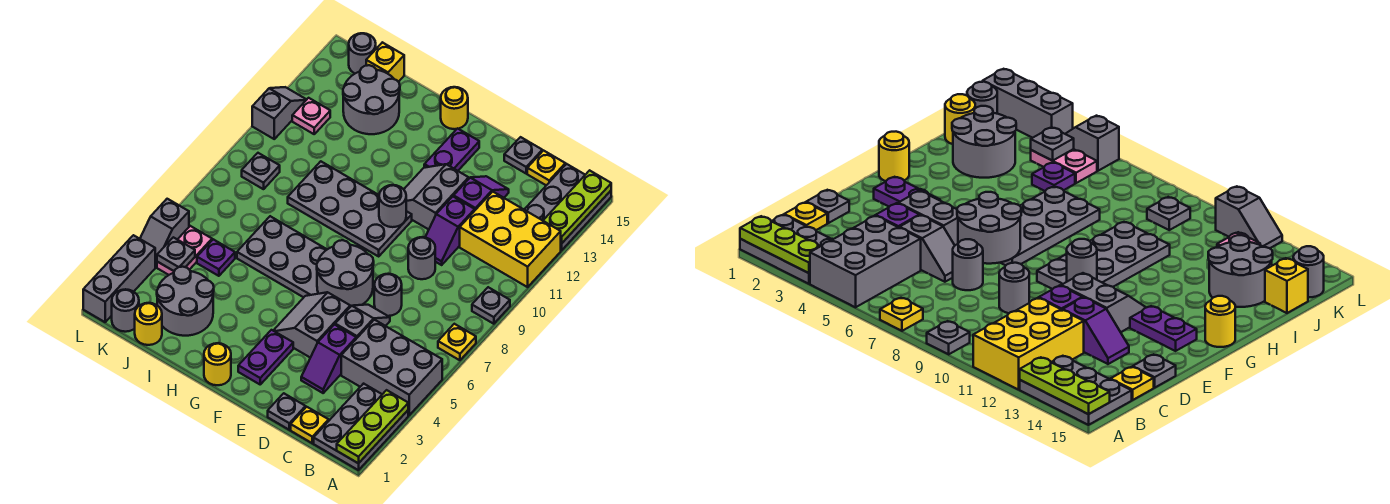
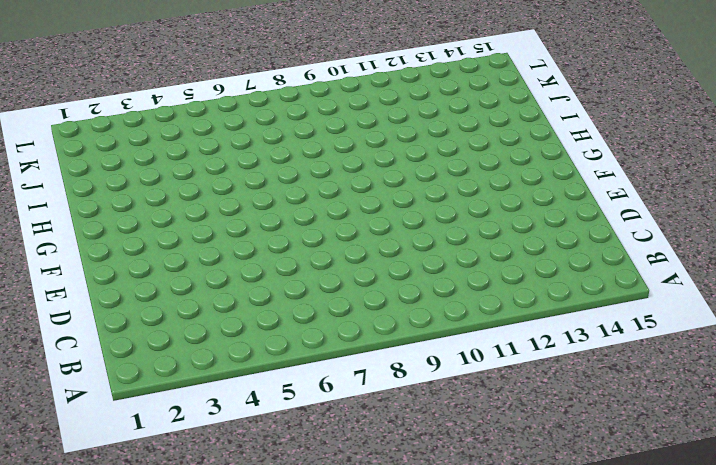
none -> grey plate A1:B3 level 1
none -> grey brick A4:C5 level 1
none -> yellow plate A7 level 1
none -> grey plate A9 level 1

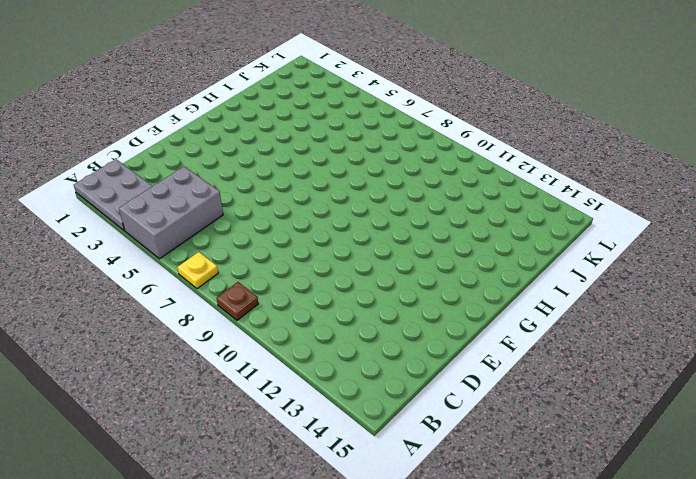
brown plate A9 level 1 -> grey plate A9 level 1
none -> yellow brick A11:C12 level 1
none -> grey plate A13:B15 level 1
none -> yellow plate C1 level 1
none -> yellow plate C15 level 1

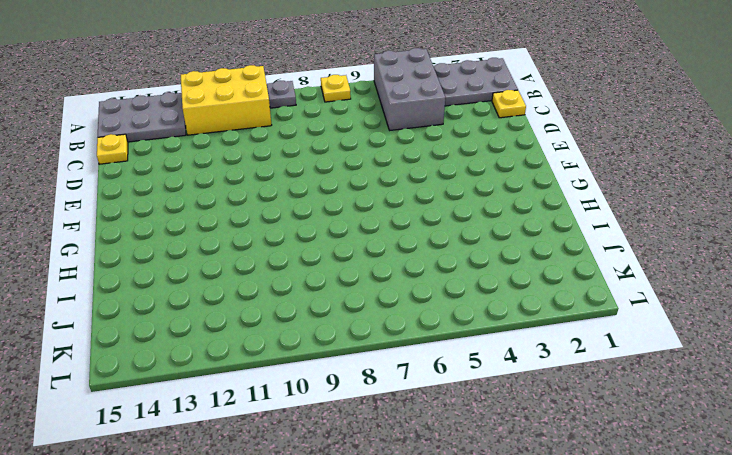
yellow brick A10:B12 level 1 -> yellow brick A11:C12 level 1
none -> grey plate D1 level 1
none -> purple slope D3:D4 level 1 top 4
none -> grey slope D5:D6 level 1 top 5
none -> grey round brick D7 level 1

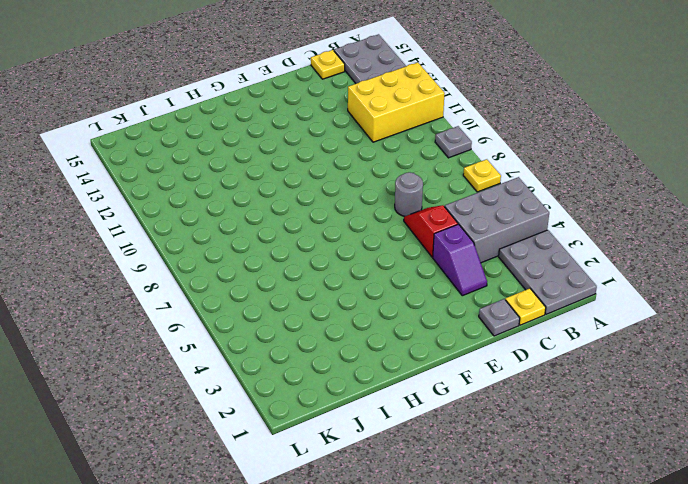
red slope D5:D6 level 1 top 5 -> grey slope D5:D6 level 1 top 5
none -> grey round brick D9 level 1
none -> purple slope D10:D11 level 1 top 11
none -> purple slope D12:D13 level 1 top 12
none -> grey plate D15 level 1

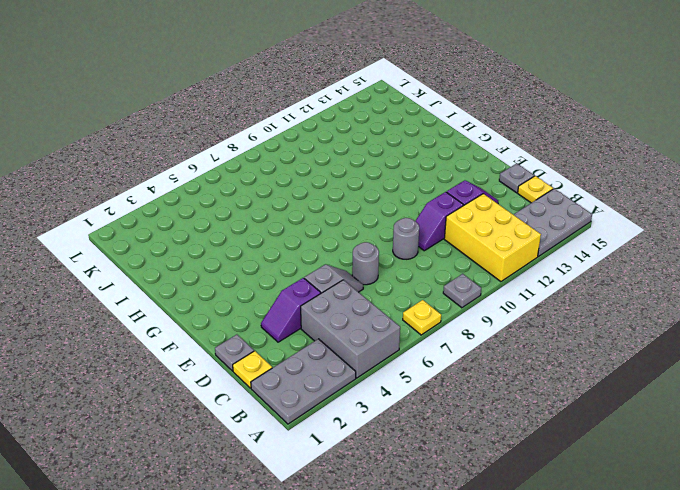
none -> grey slope E4:F5 level 1 top E
none -> grey slope E11:F12 level 1 top E
none -> purple plate F2:F3 level 1
none -> grey plate F6:I7 level 1

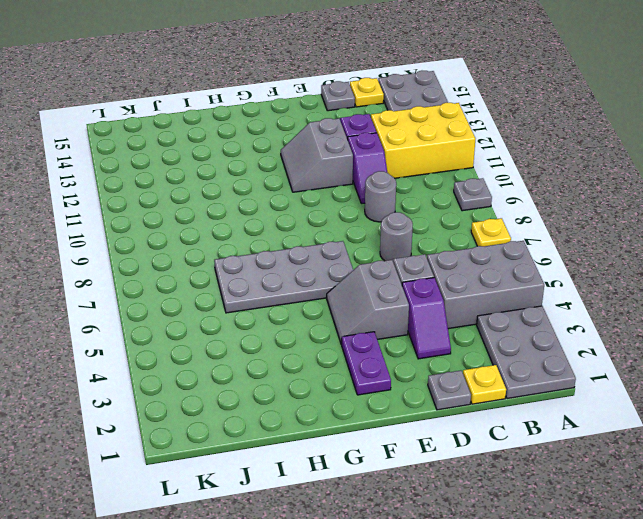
none -> grey plate F9:I10 level 1
none -> purple plate F13:F14 level 1
none -> yellow round brick G1 level 1
none -> yellow round brick G15 level 1

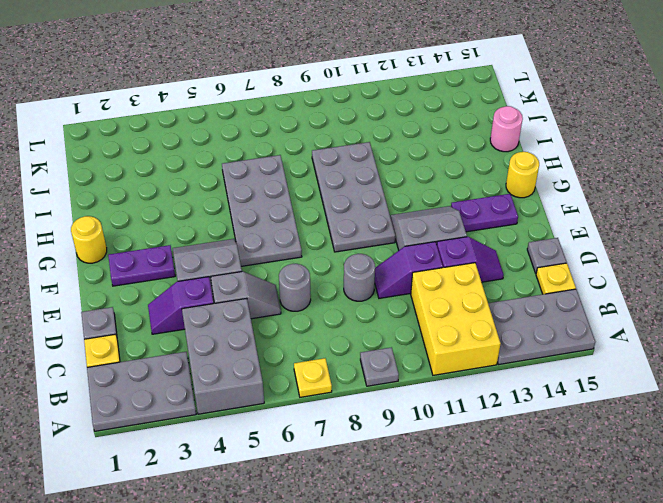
pink round brick I15 level 1 -> none
none -> grey round brick I2:J3 level 1
none -> grey round brick I13:J14 level 1
none -> yellow round brick J1 level 1
none -> purple plate J5 level 1

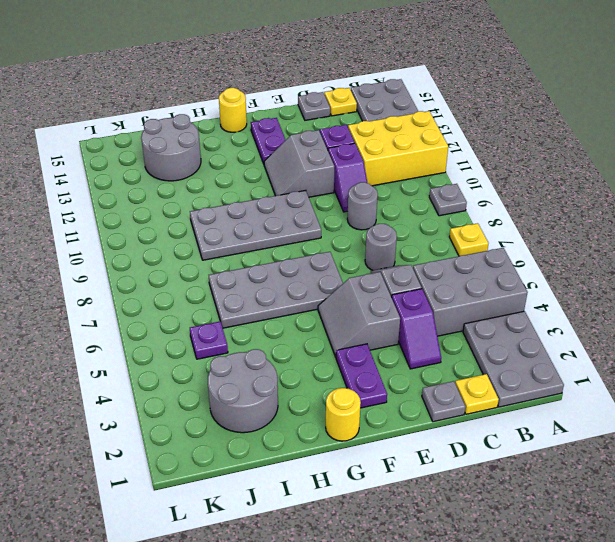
none -> yellow round brick J1 level 1
none -> yellow brick J15 level 1
none -> grey round brick K1 level 1
none -> pink plate K4:K5 level 1

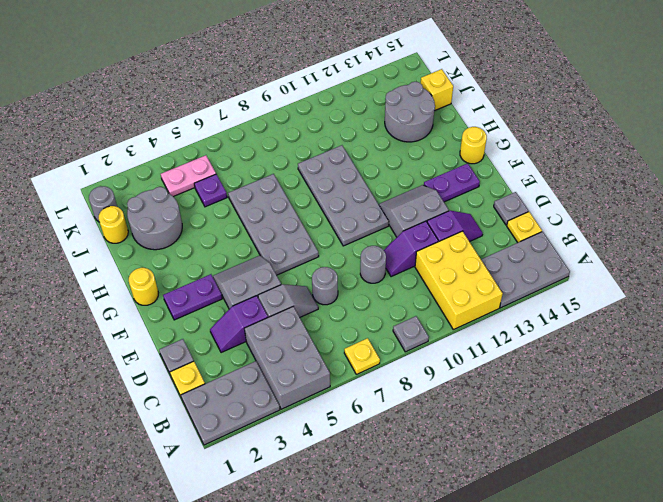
none -> grey plate K9 level 1
none -> pink plate K12 level 1
none -> grey round brick K15 level 1
none -> grey brick L1:L3 level 1

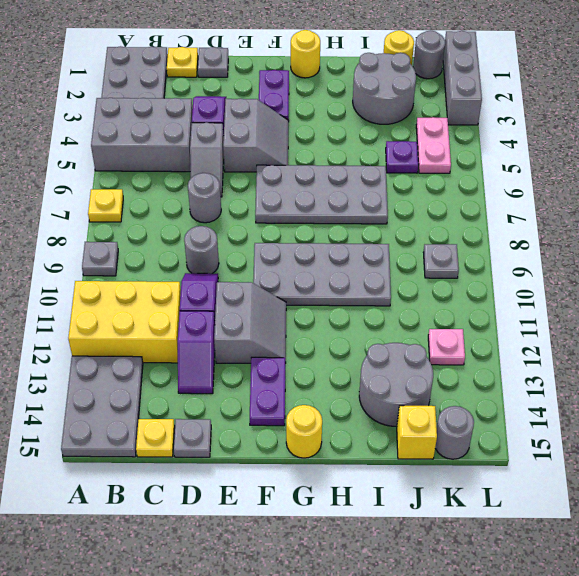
none -> grey slope L4:L5 level 1 top 5
none -> grey slope L11:L12 level 1 top 11
none -> lime plate A1:A3 level 2
none -> lime plate A13:A15 level 2

